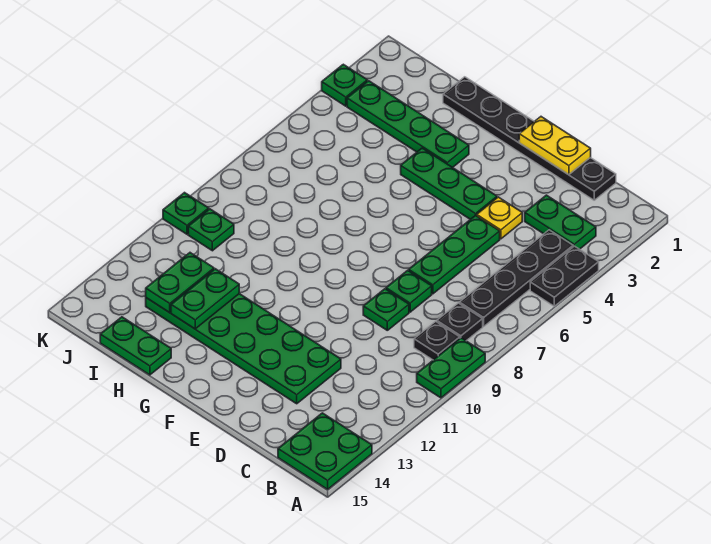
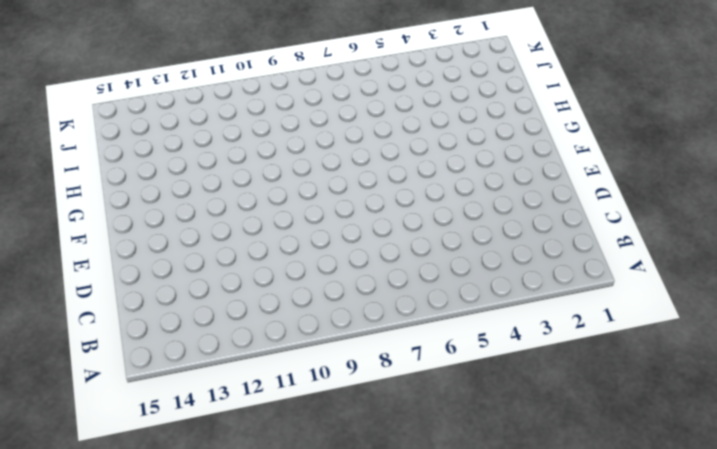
none -> black plate A4:A5 level 1
none -> green plate A9:A10 level 1
none -> green plate A14:B15 level 1

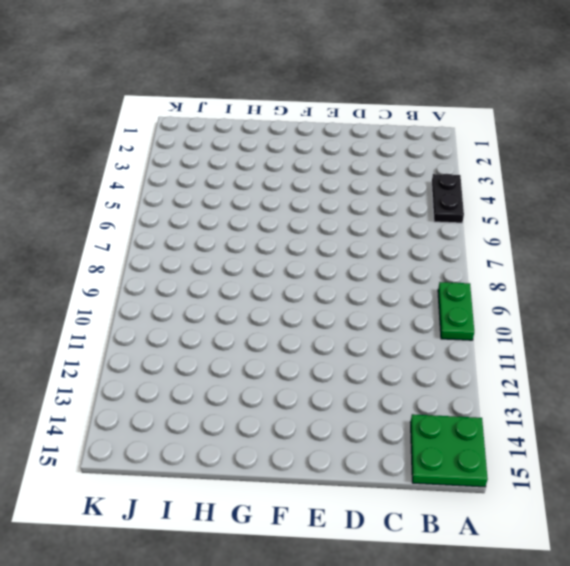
none -> green plate B3:C3 level 1
none -> black plate B4:B7 level 1
none -> black plate B8 level 1

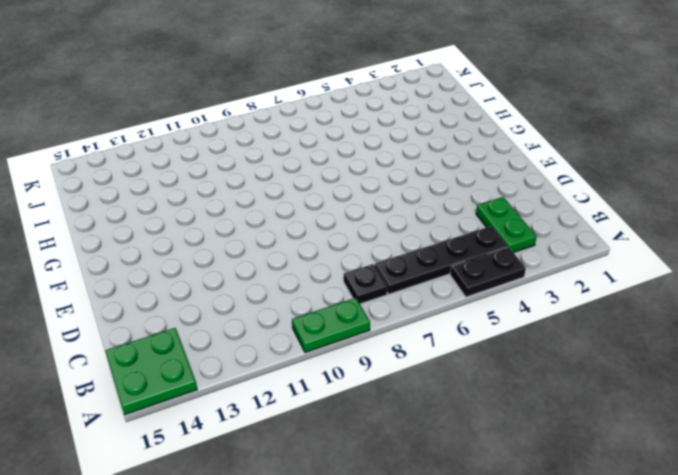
none -> black plate B9 level 1
none -> black plate C1:H1 level 1
none -> yellow plate D4 level 1

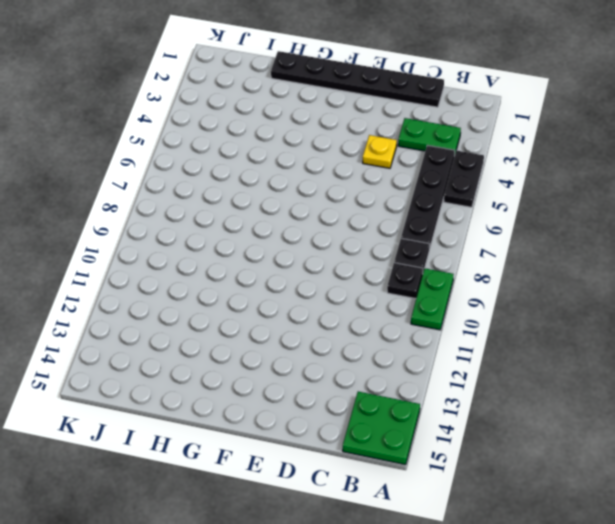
none -> green plate D5:D7 level 1
none -> green plate D8 level 1
none -> green plate D9 level 1

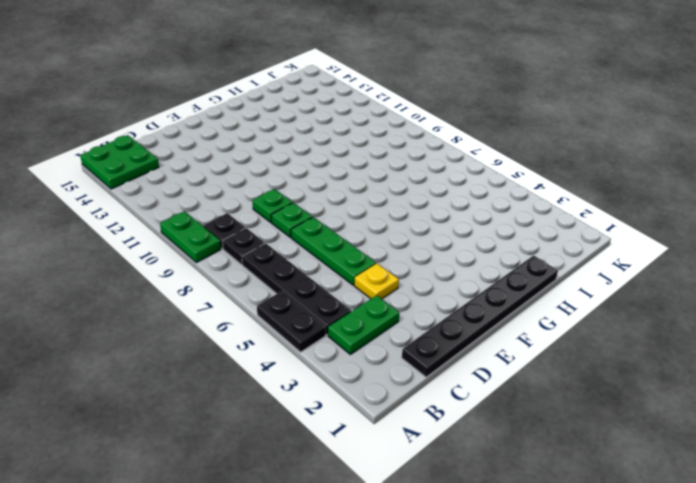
none -> green plate D12:I13 level 1
none -> green plate E4:G4 level 1
none -> green plate G3:J3 level 1

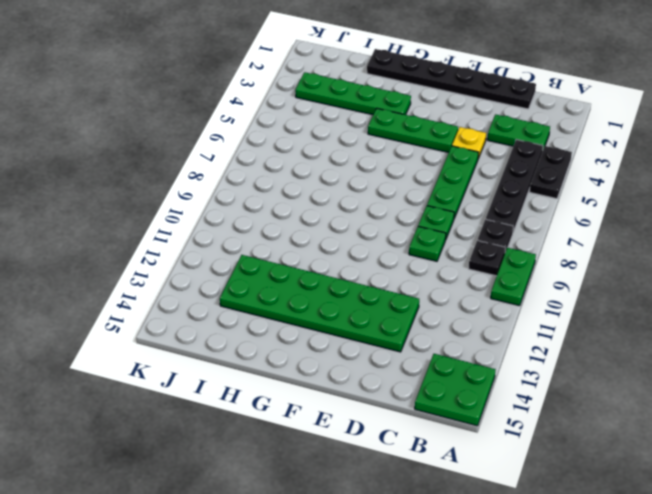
none -> green plate H15:I15 level 1
none -> green plate J10 level 1
none -> green plate K3 level 1

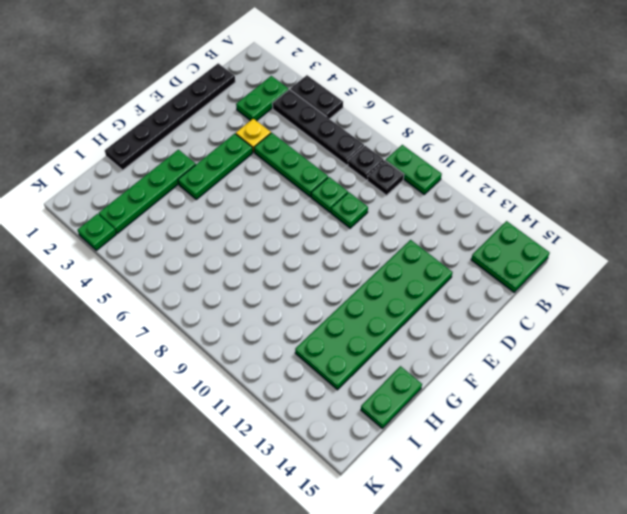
none -> green plate J10 level 1
none -> green plate K10 level 1
none -> yellow plate D1:E1 level 2

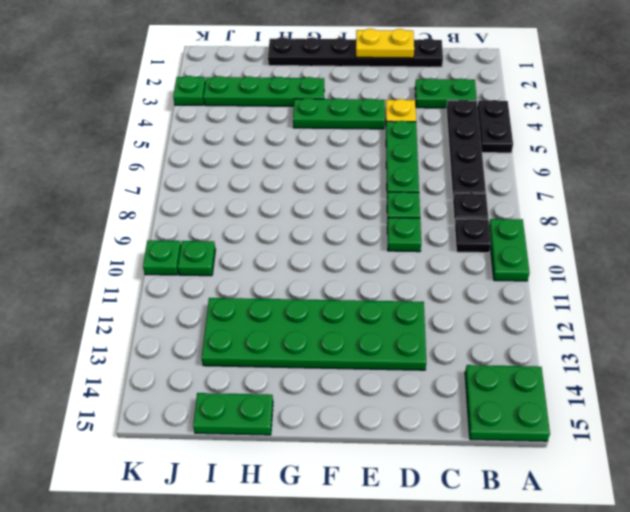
none -> green plate H12:H13 level 2
none -> green plate I12:I13 level 2

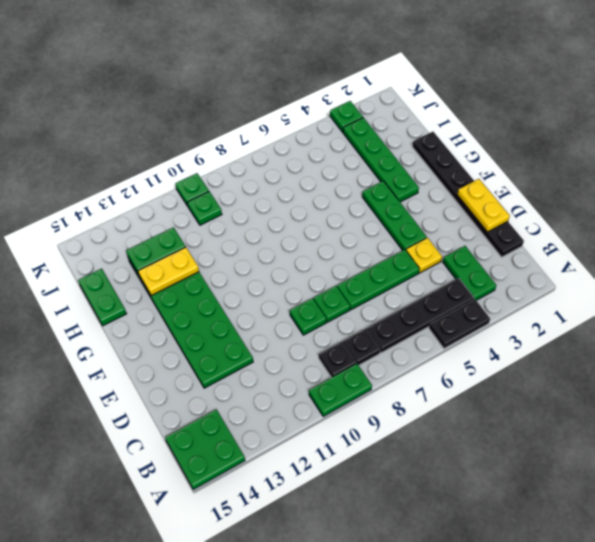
yellow plate H12:H13 level 2 -> green plate H12:H13 level 2

